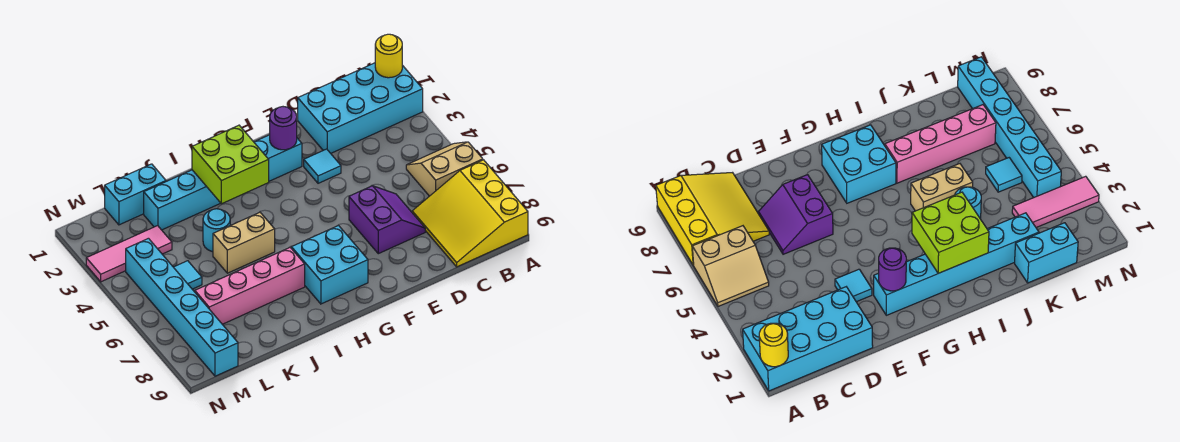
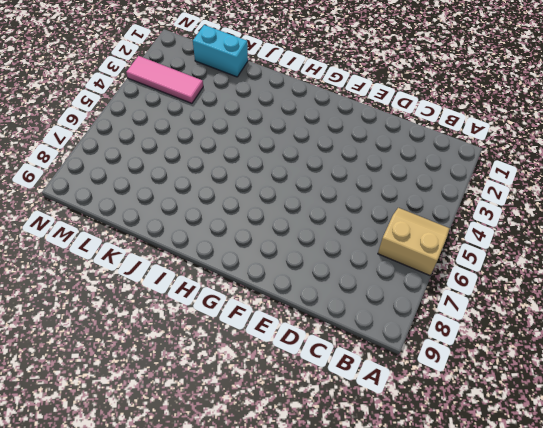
none -> cyan brick A1:D2 level 1
none -> yellow slope A7:C9 level 1 top A
none -> purple slope D6:E7 level 1 top E

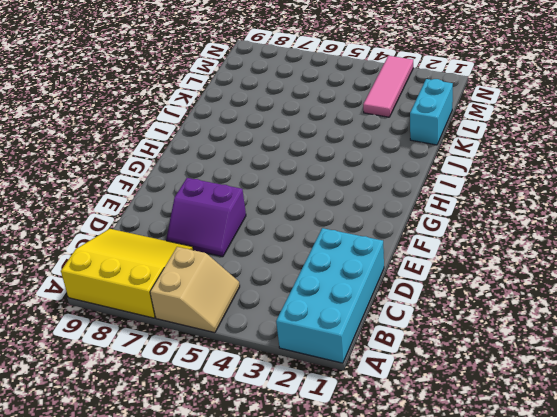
none -> cyan tile E3 level 1
none -> cyan brick F2:K2 level 1
none -> cyan brick G7:H8 level 1

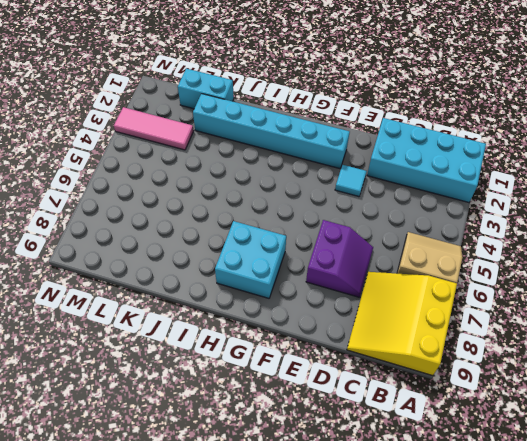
none -> tan brick I5:J5 level 1
none -> pink brick I7:L7 level 1
none -> cyan round brick J4 level 1

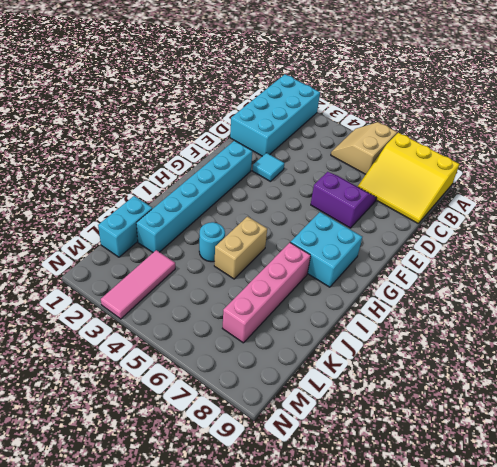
none -> cyan tile L5 level 1
none -> cyan brick M4:M9 level 1
none -> yellow round brick A1 level 2

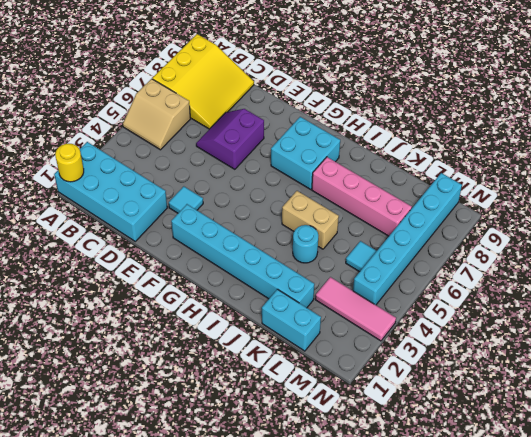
none -> purple round brick F2 level 2
none -> lime brick H2:I3 level 2

